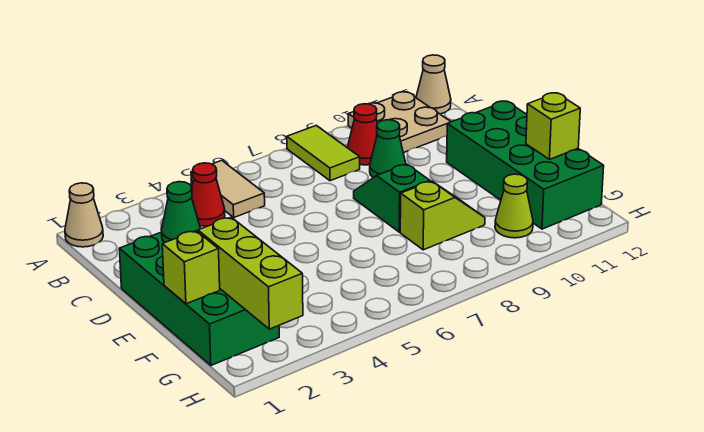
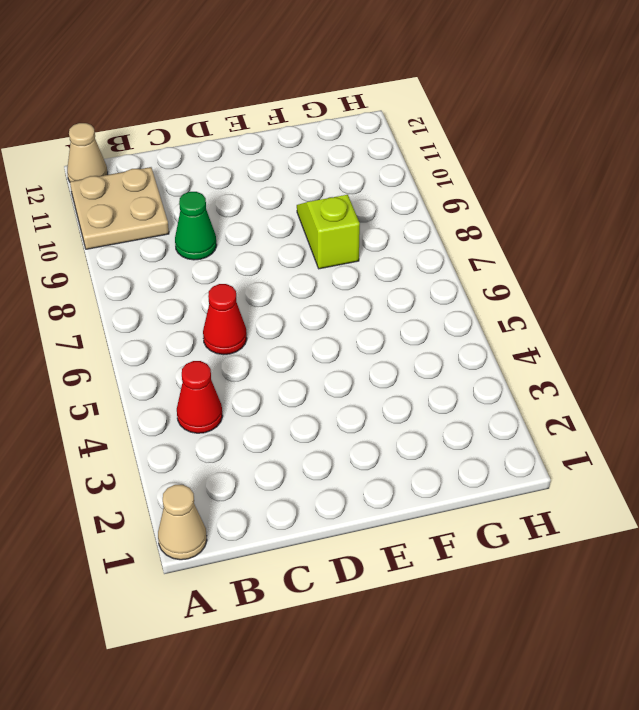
red cone C6 level 1 -> red cone B9 level 1
none -> tan tile A5:B5 level 1
none -> lime tile A8:B8 level 1
none -> green brick D1:G2 level 1

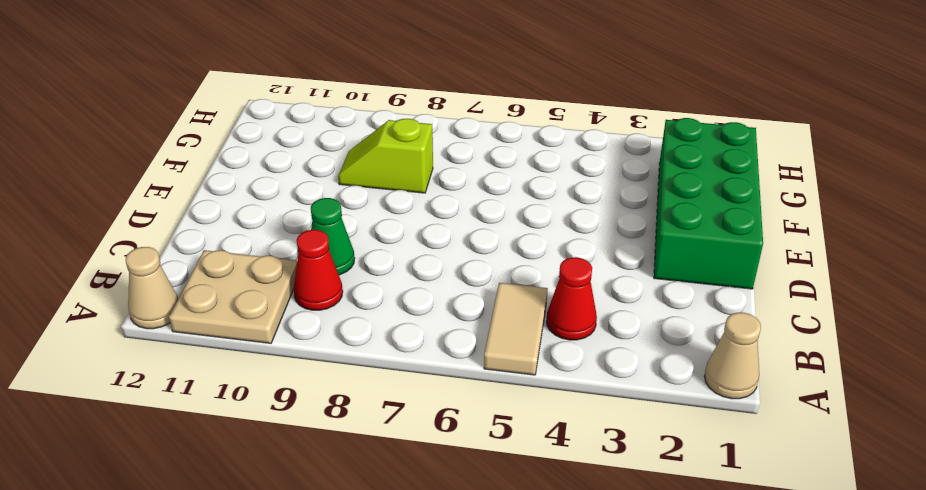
none -> lime tile A8:B8 level 1
none -> green slope D8:E8 level 1 top E
none -> green brick D11:G12 level 1

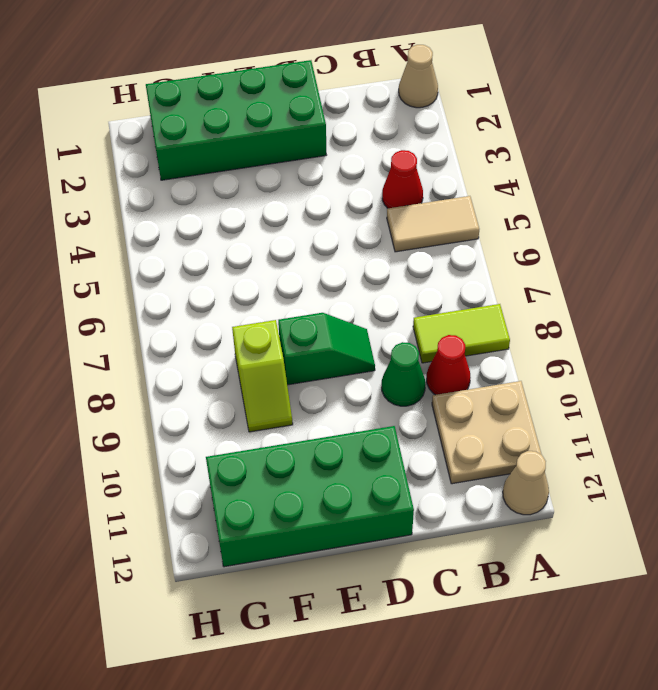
none -> lime cone G10 level 1
none -> green cone D2 level 2
none -> lime brick F1 level 2

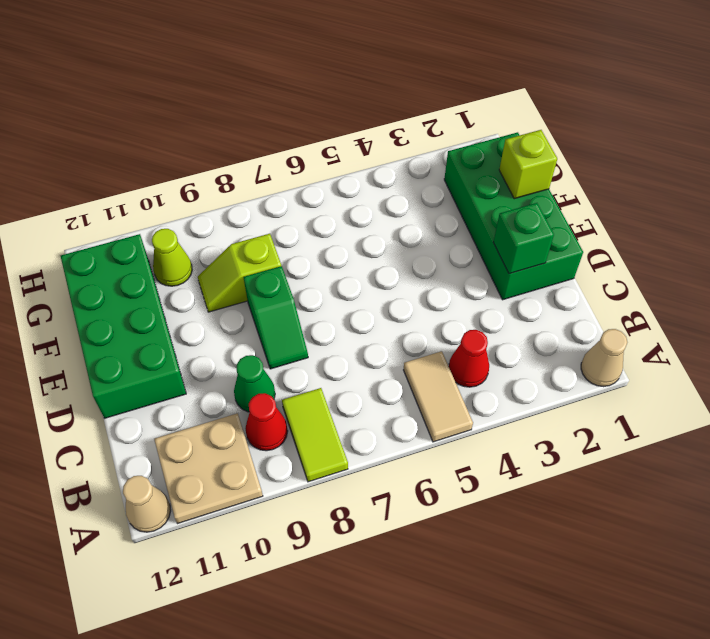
green brick D2 level 2 -> green cone D2 level 2
none -> lime brick F2:H2 level 2
none -> lime brick F12 level 2

